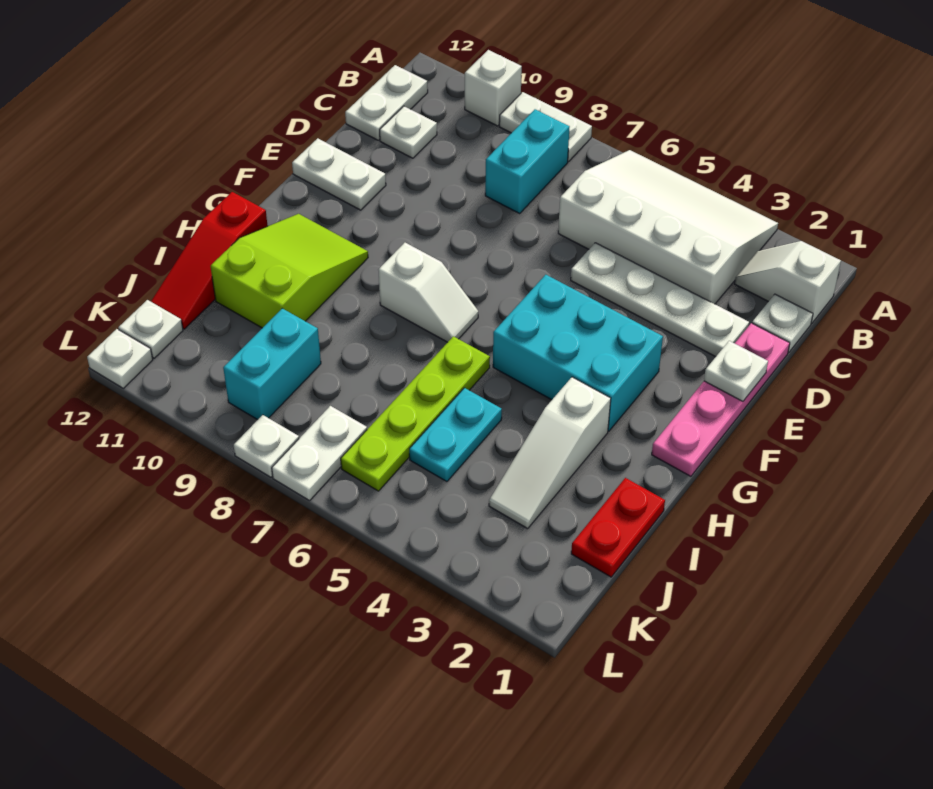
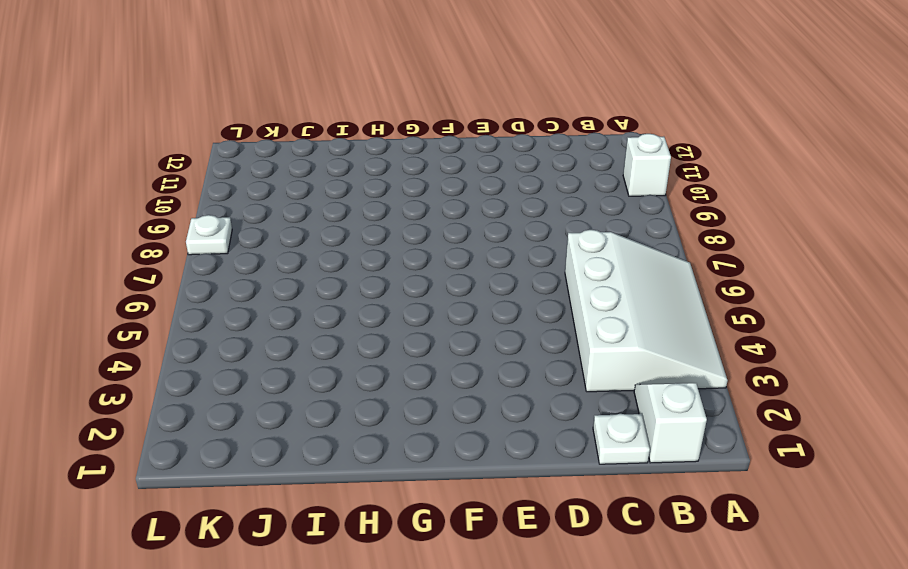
none -> white plate A8:A9 level 1
none -> cyan brick B8:C8 level 1
none -> white plate B12:C12 level 1

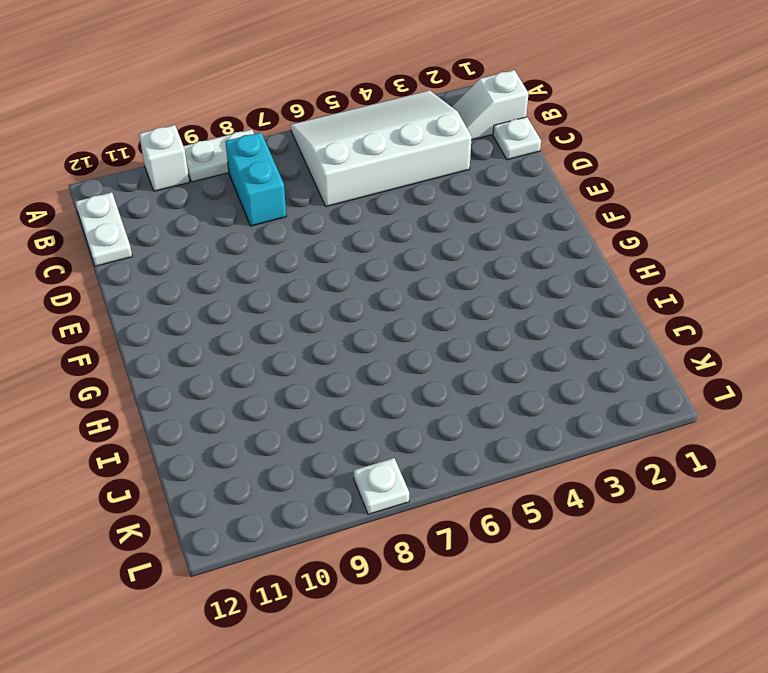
none -> white plate C11 level 1
none -> pink plate D1:G1 level 1
none -> white plate D2:D5 level 1

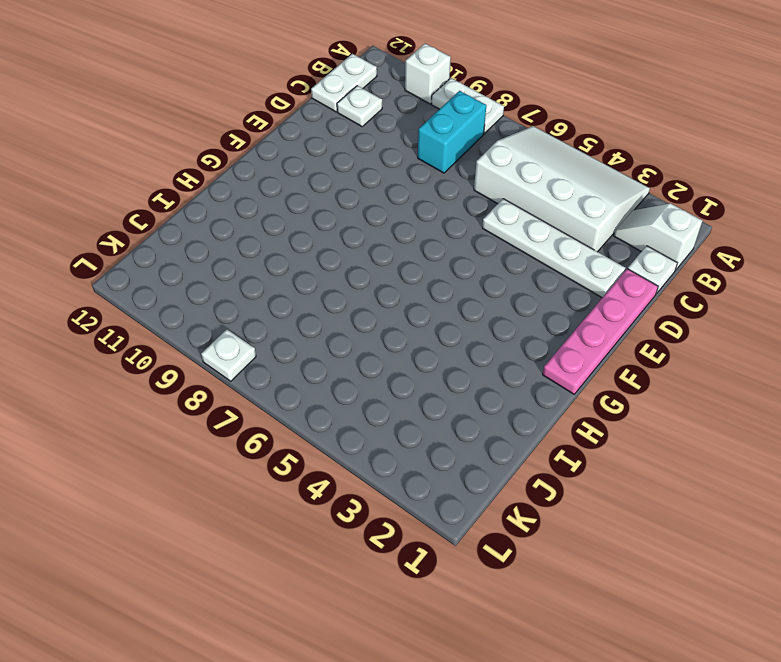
none -> white plate E11:E12 level 1
none -> cyan brick F3:G5 level 1
none -> white slope G7:G8 level 1 top 8

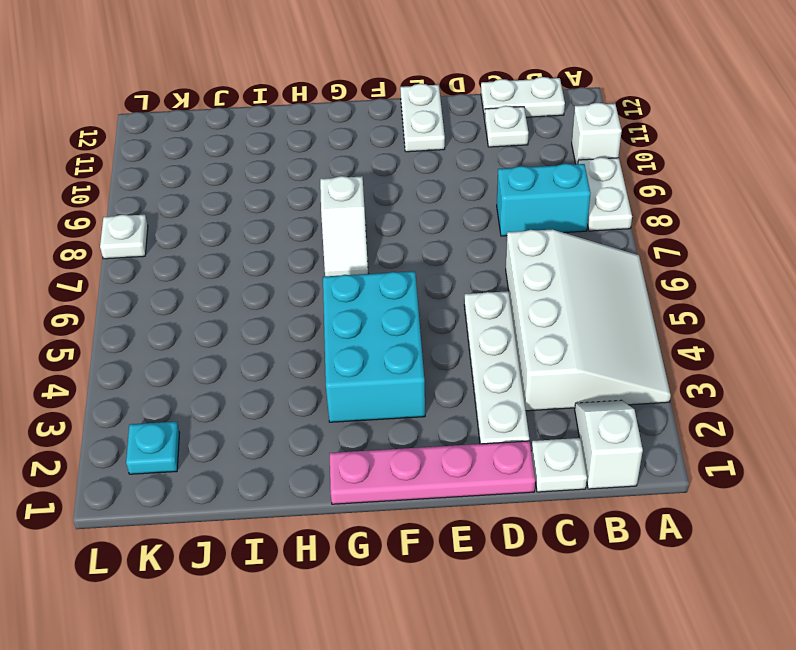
cyan plate K2 level 1 -> none
none -> lime slope G10:I11 level 1 top I
none -> white slope H3:J3 level 1 top H
none -> lime plate H6:K6 level 1

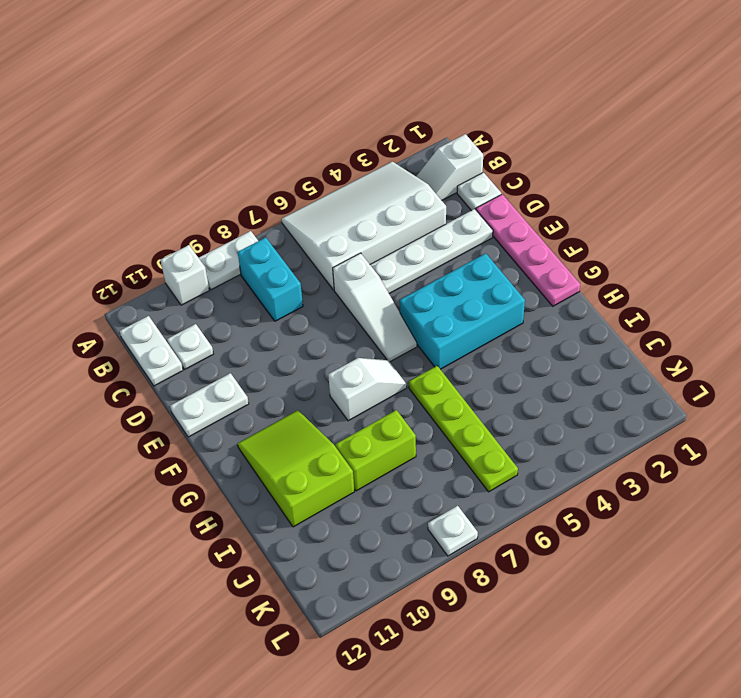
white slope D6:F6 level 1 top D -> white slope H3:J3 level 1 top H
lime brick I8:I9 level 1 -> none
none -> red slope H12:J12 level 1 top H
none -> red plate I1:J1 level 1
none -> cyan plate I5:J5 level 1

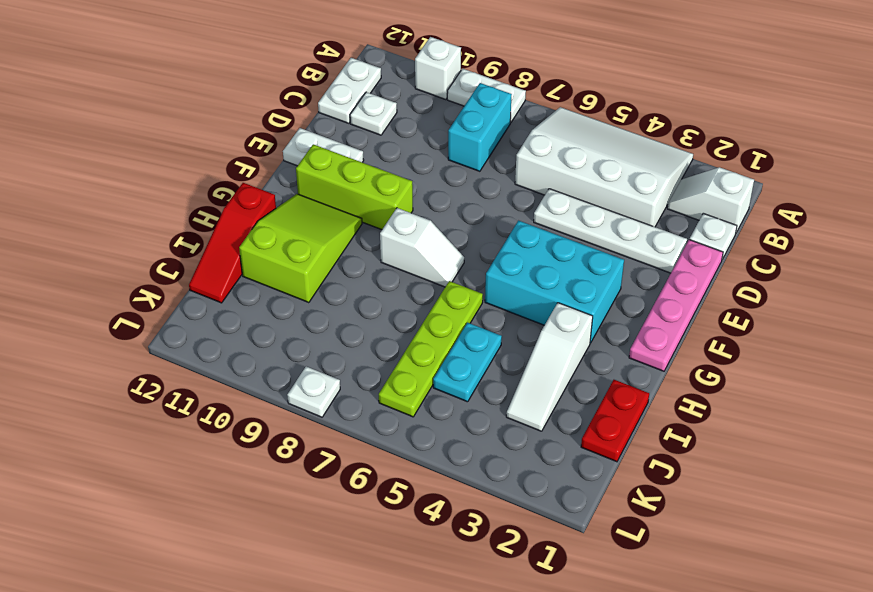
lime brick F9:F11 level 1 -> none
none -> cyan brick J9:K9 level 1
none -> white plate K7:L7 level 1
none -> white plate K12 level 1

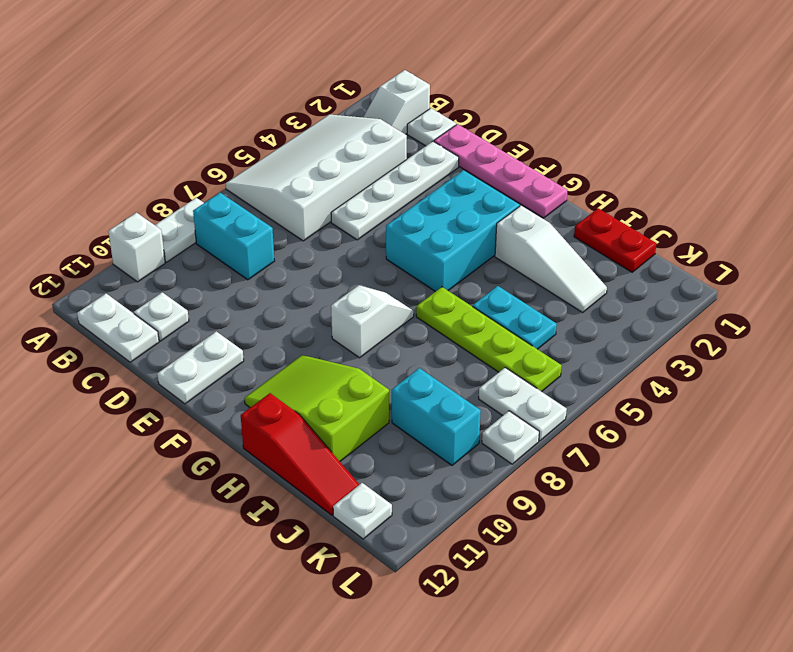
none -> white plate L12 level 1
none -> white plate E1 level 2

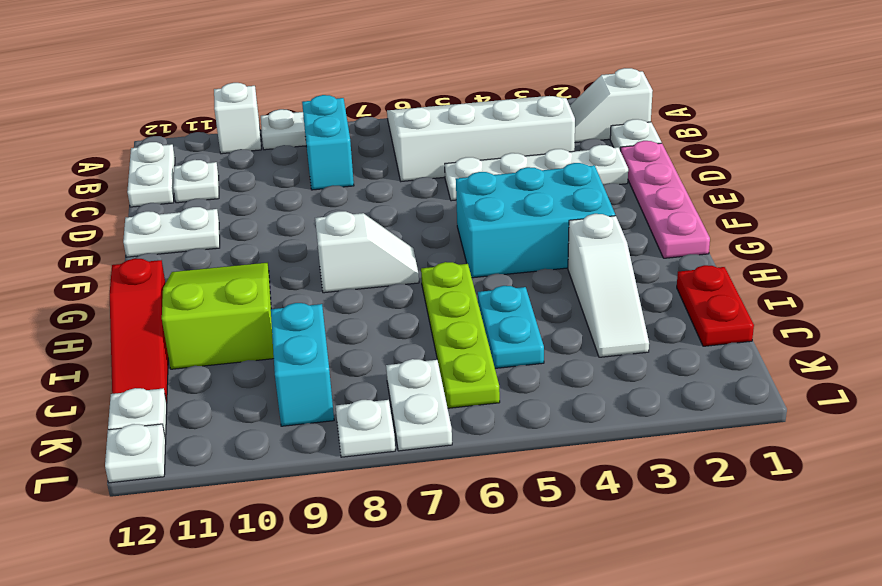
none -> white plate E1 level 2

